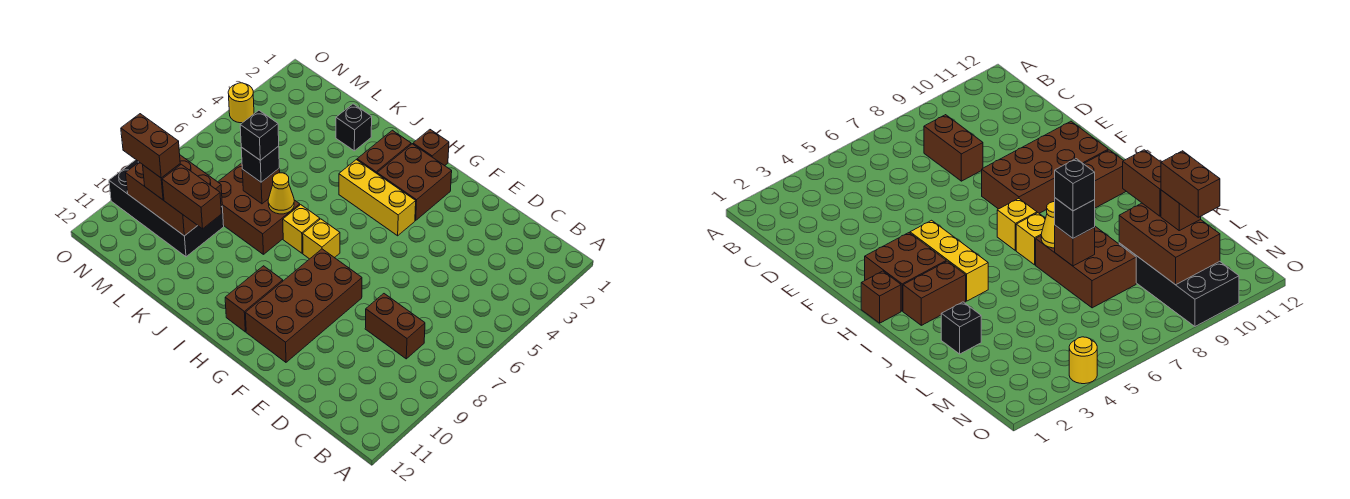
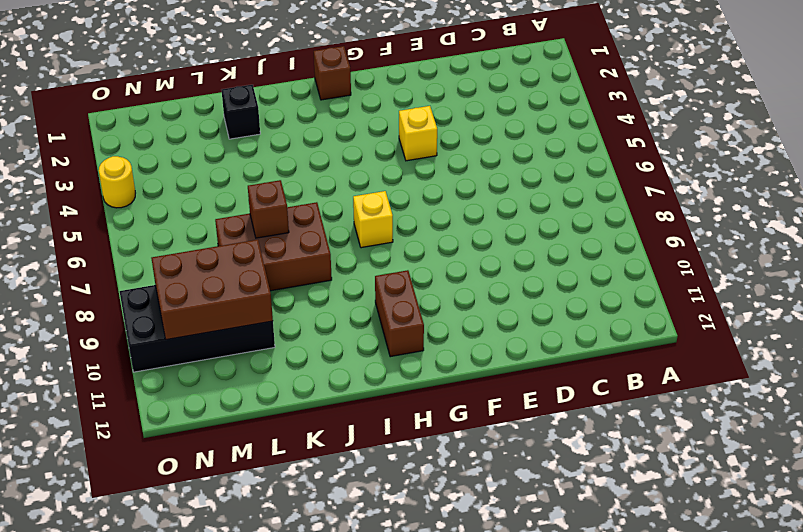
yellow brick F4 level 1 -> yellow brick I7 level 1
none -> brown brick C8:D8 level 1
none -> brown brick F8:G11 level 1
none -> brown brick G2:H3 level 1

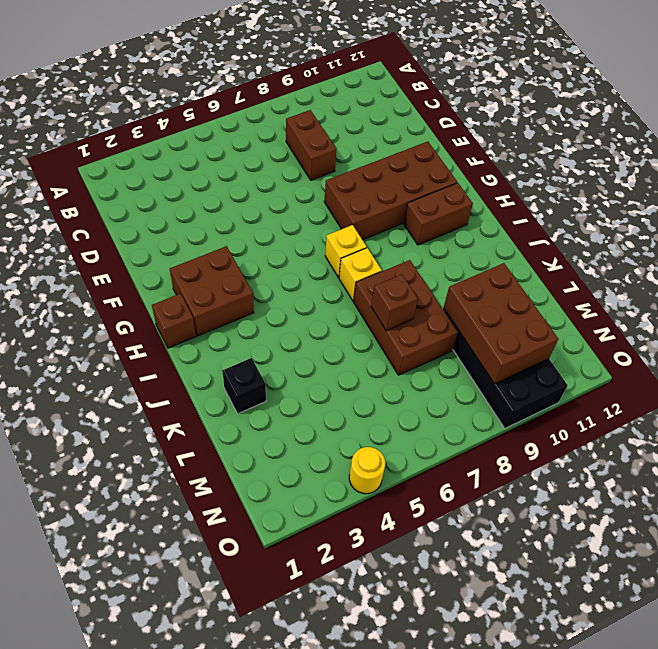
none -> yellow brick G4:I4 level 1
none -> brown brick I2:I3 level 1
none -> yellow cone J7 level 2

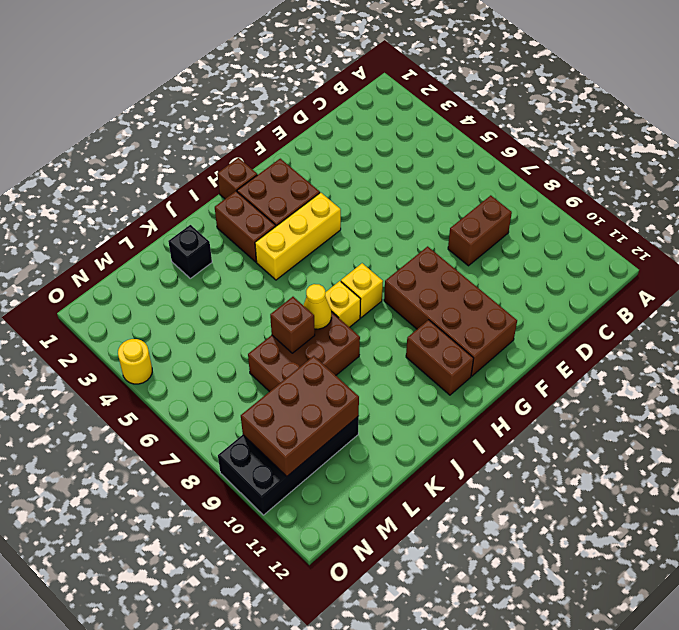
none -> black brick K7 level 3
none -> brown brick K10:L10 level 3
none -> brown brick M10 level 3

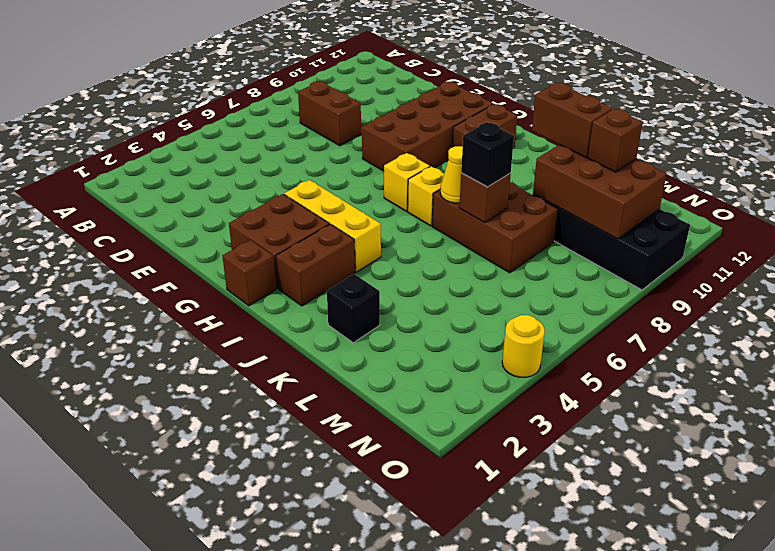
none -> black brick K7 level 4
none -> brown brick M10:N10 level 4

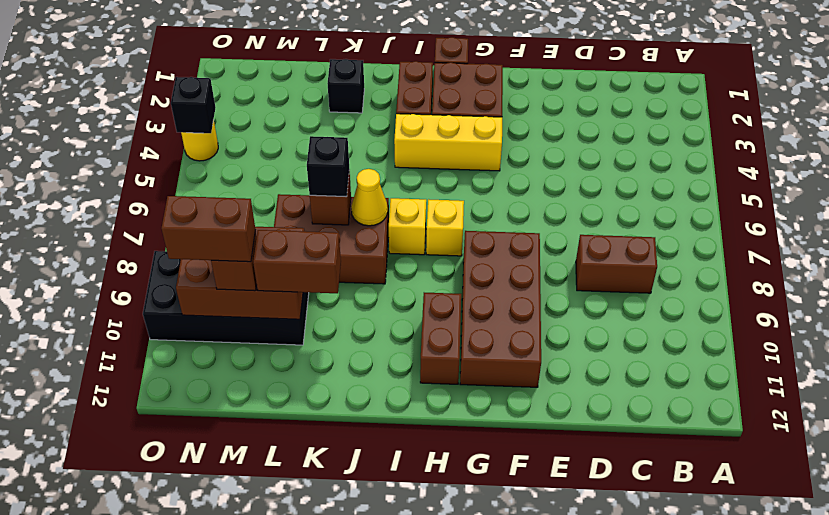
black brick O4 level 2 -> black brick K7 level 4

